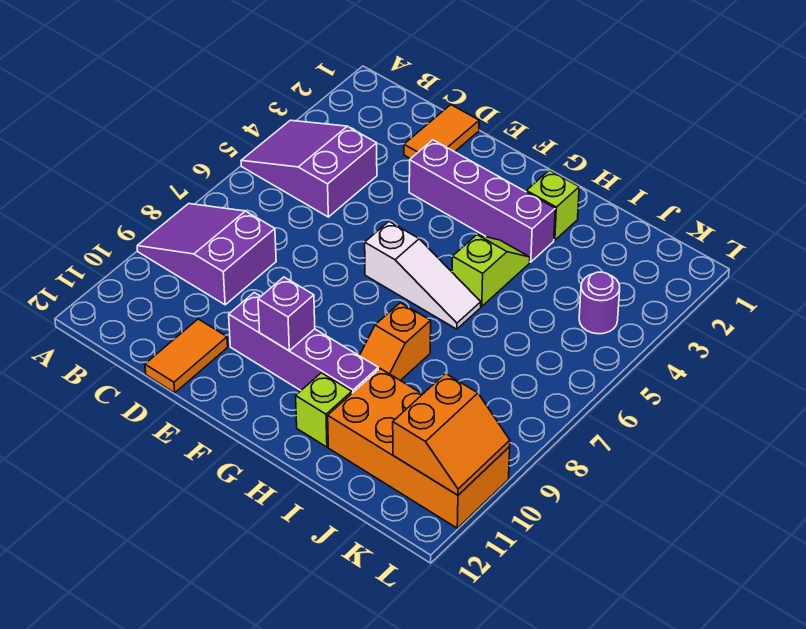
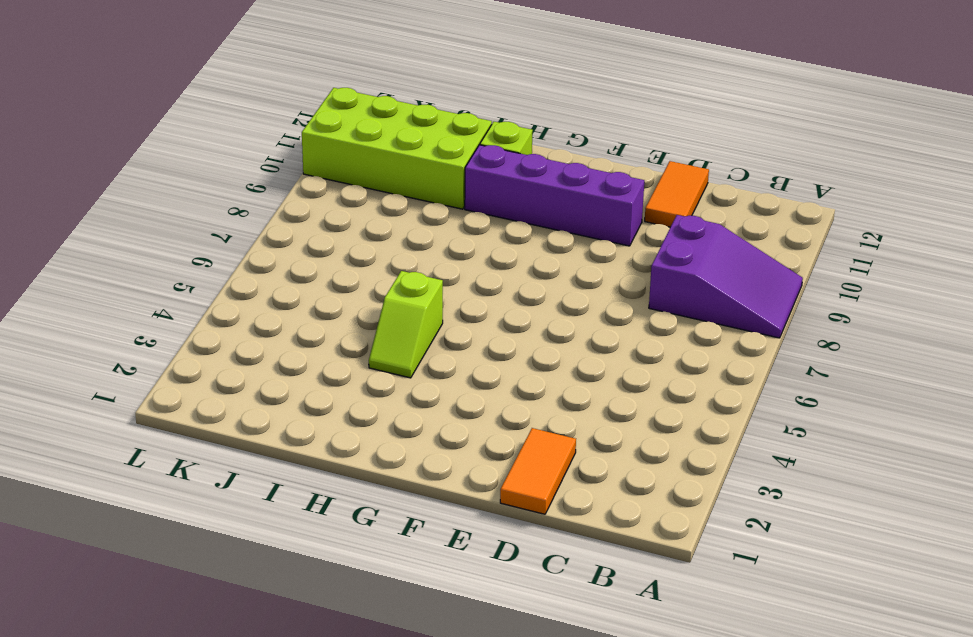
lime brick I10:L11 level 1 -> orange brick I10:L11 level 1
none -> purple slope A4:C5 level 1 top C
none -> purple brick E3:H3 level 1
none -> white slope F6:H6 level 1 top F

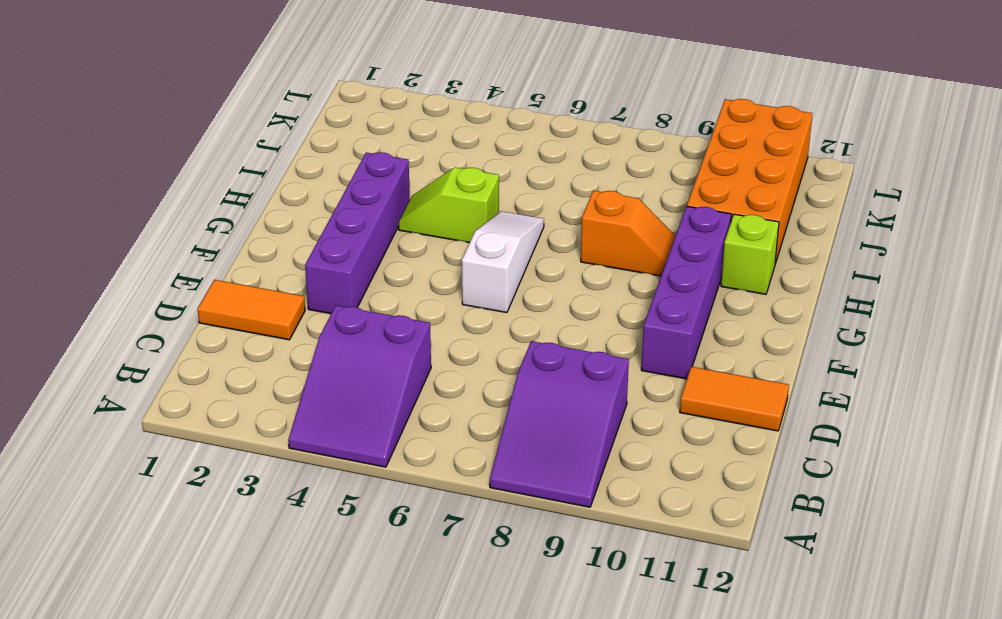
none -> lime brick H2 level 1
none -> purple round brick K4 level 1
none -> purple brick F10 level 2

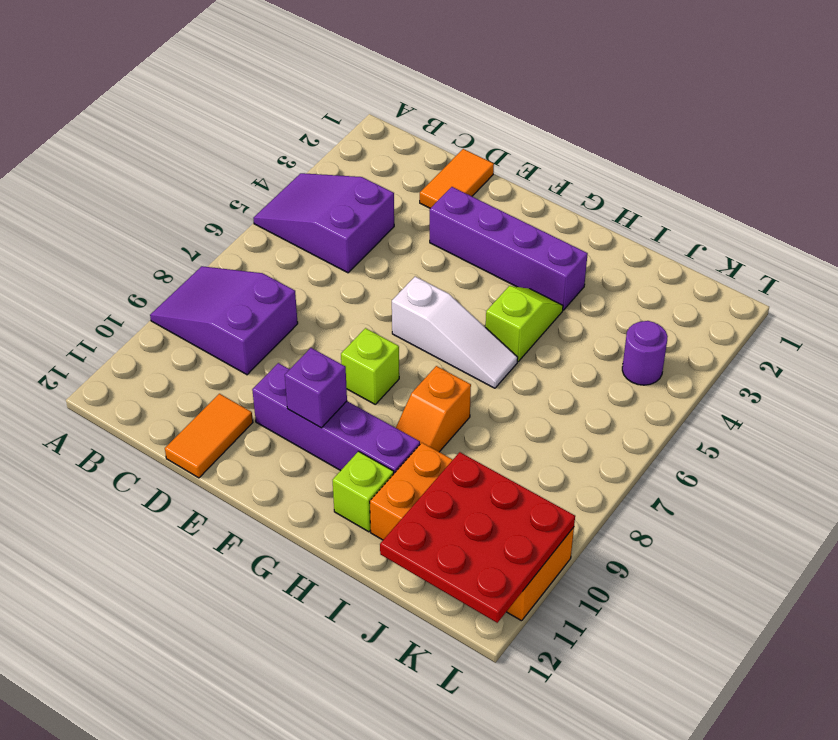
lime brick F8 level 1 -> lime brick H2 level 1
red plate J10:L12 level 2 -> orange slope K10:L11 level 2 top K

